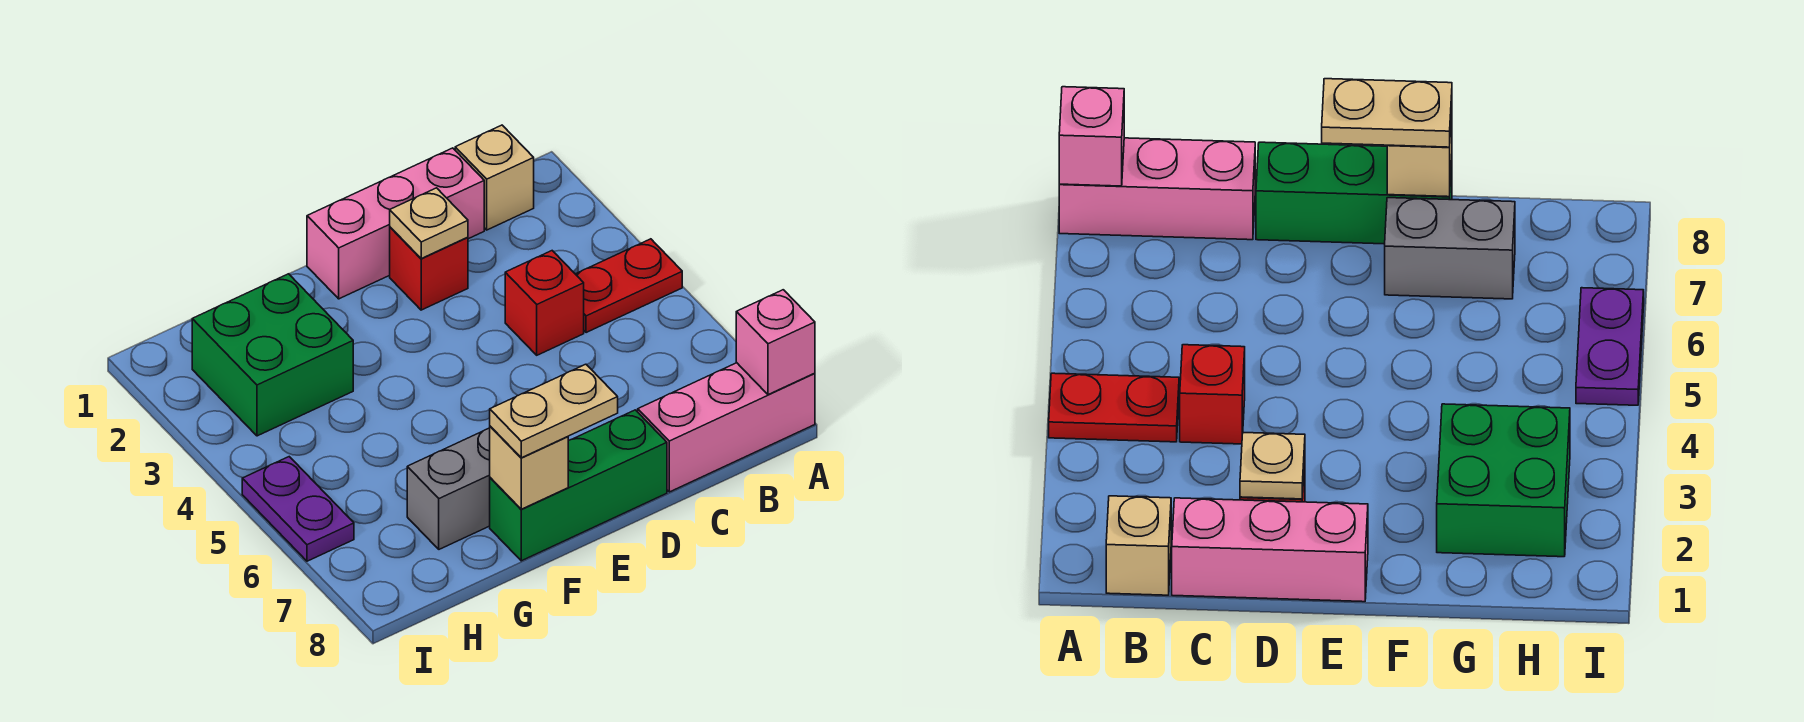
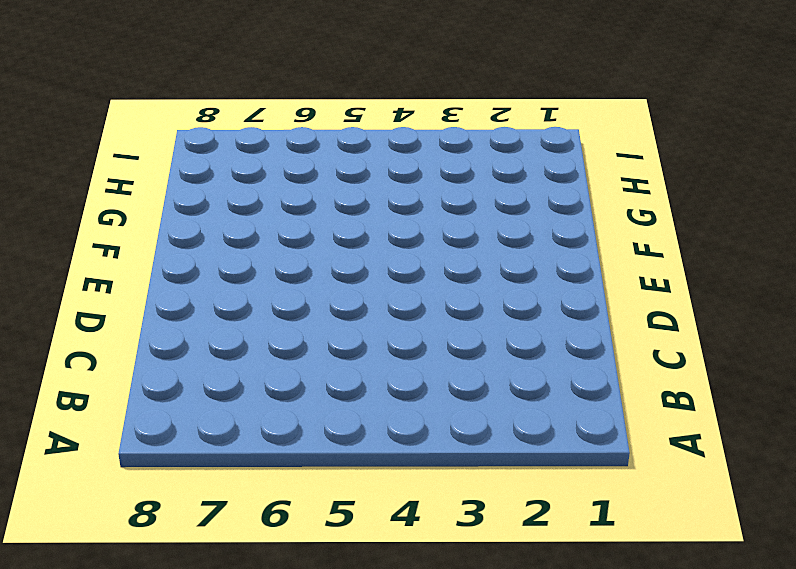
none -> red plate A4:B4 level 1
none -> pink brick A8:C8 level 1
none -> tan brick B1 level 1

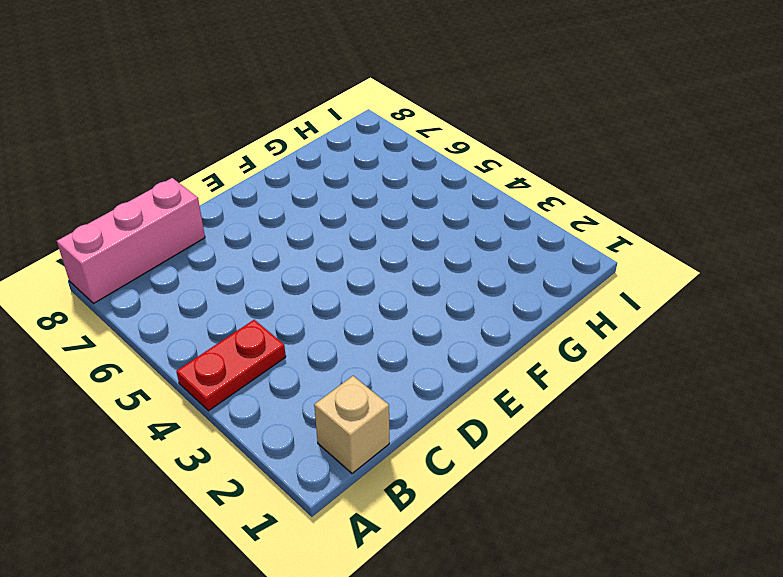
none -> pink brick C1:E1 level 1
none -> red brick C4 level 1
none -> red brick D2 level 1

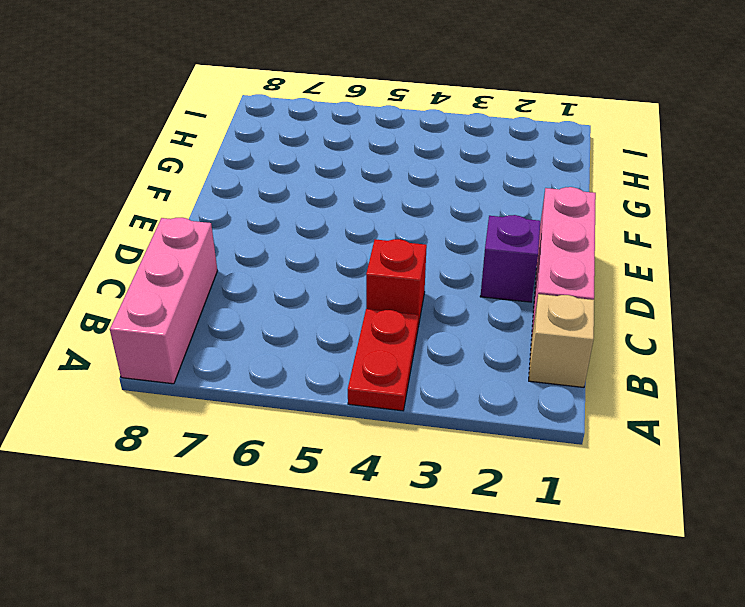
purple brick D2 level 1 -> red brick D2 level 1
none -> green brick D8:F8 level 1
none -> grey brick F7:G7 level 1
none -> green brick G2:H3 level 1

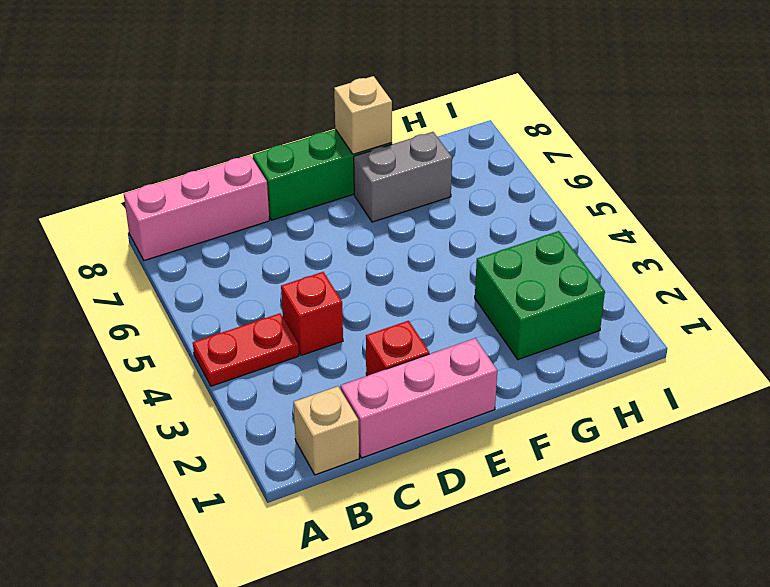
none -> purple plate I5:I6 level 1
none -> pink brick A8 level 2
none -> tan plate D2 level 2

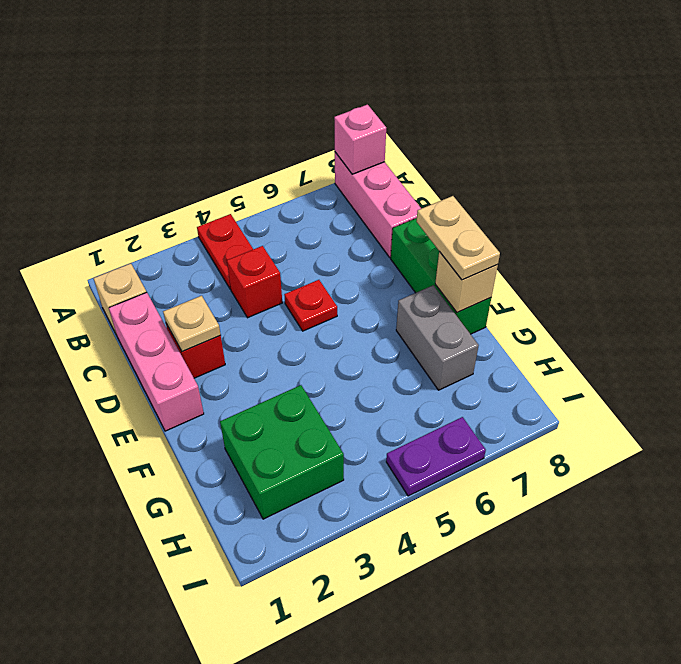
red plate D5 level 1 -> none

